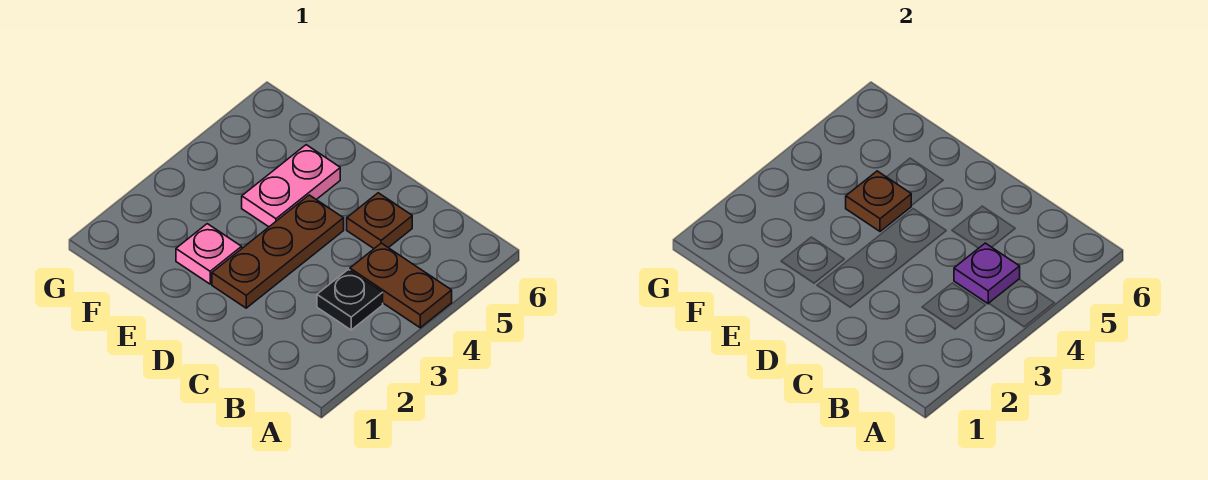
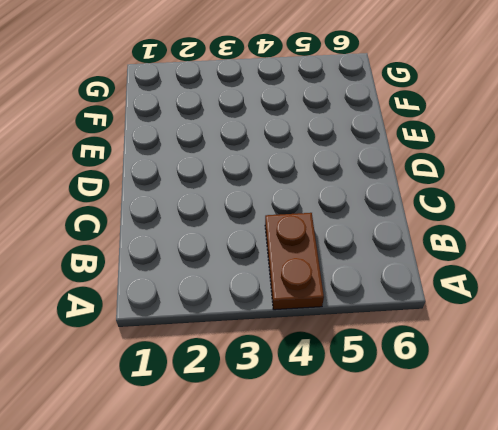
none -> black plate B3 level 1
none -> brown plate C5 level 1

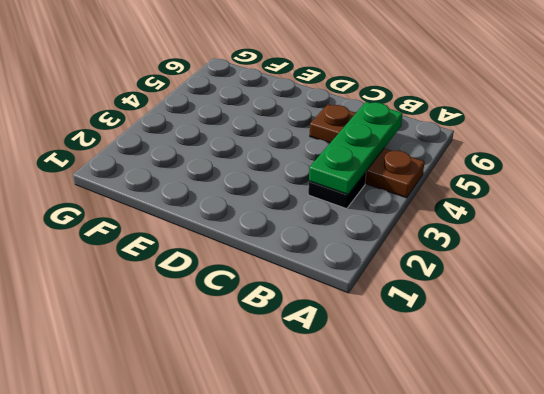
green plate B3:B5 level 2 -> purple plate B4 level 2
none -> brown plate D2:D4 level 1
none -> pink plate E2 level 1

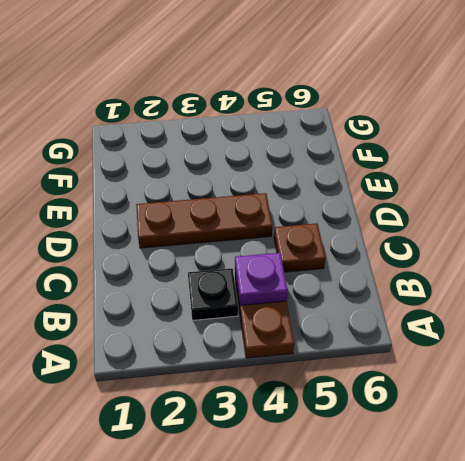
none -> pink plate E2 level 1
none -> pink plate E4:E5 level 1

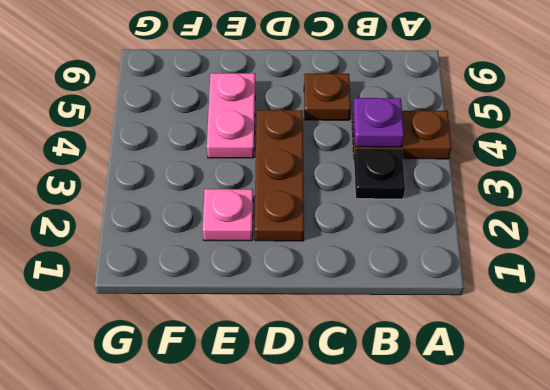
none -> brown plate E4 level 2

